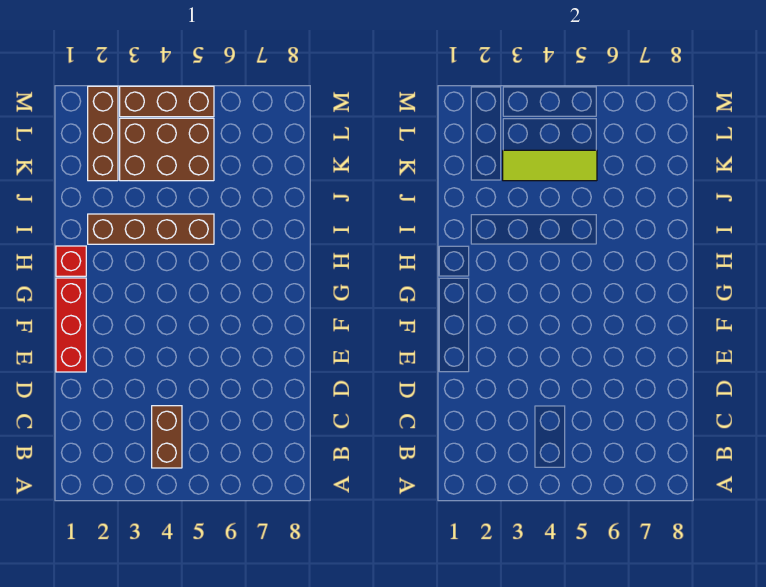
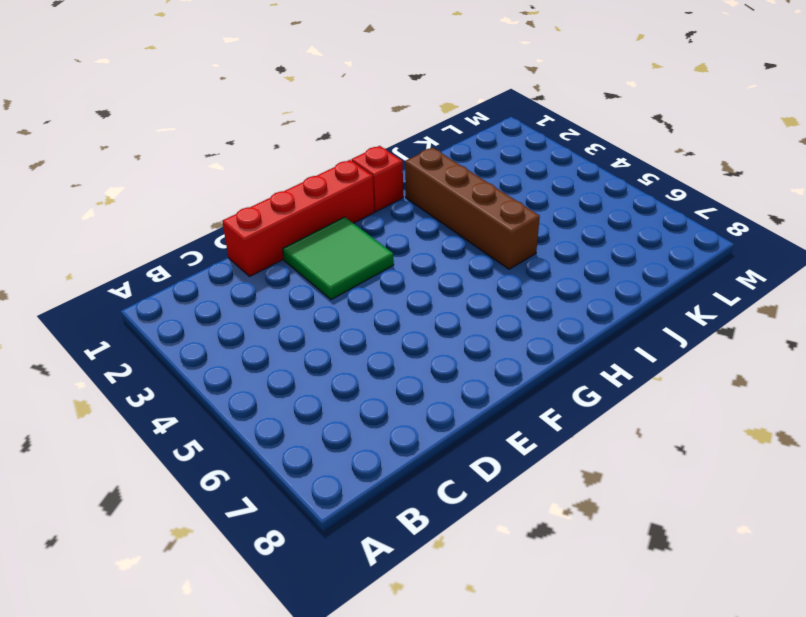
red brick D1:G1 level 1 -> red brick E1:G1 level 1
green tile E2:F3 level 1 -> none
none -> brown brick B4:C4 level 1
none -> brown brick K2:M2 level 1

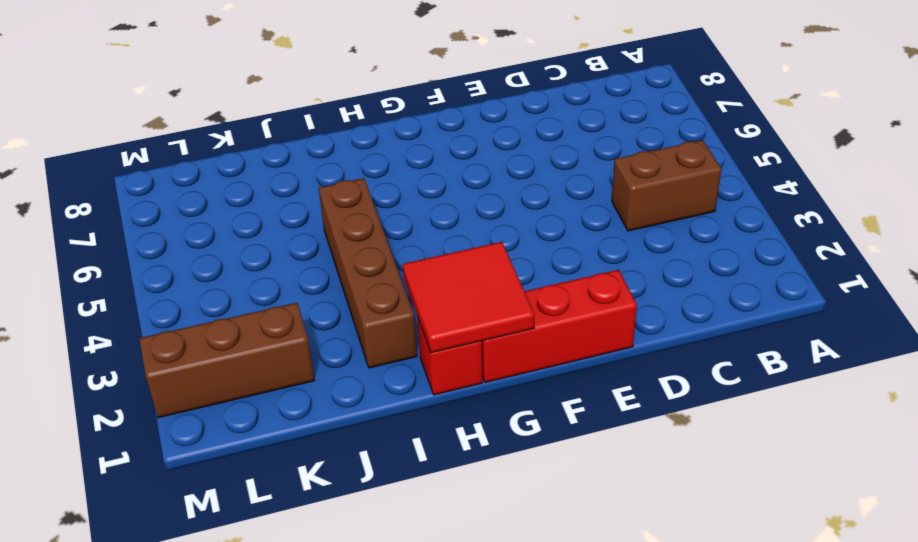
red tile G1:H2 level 2 -> none
none -> brown brick K3:L5 level 1
none -> brown brick M3:M5 level 1

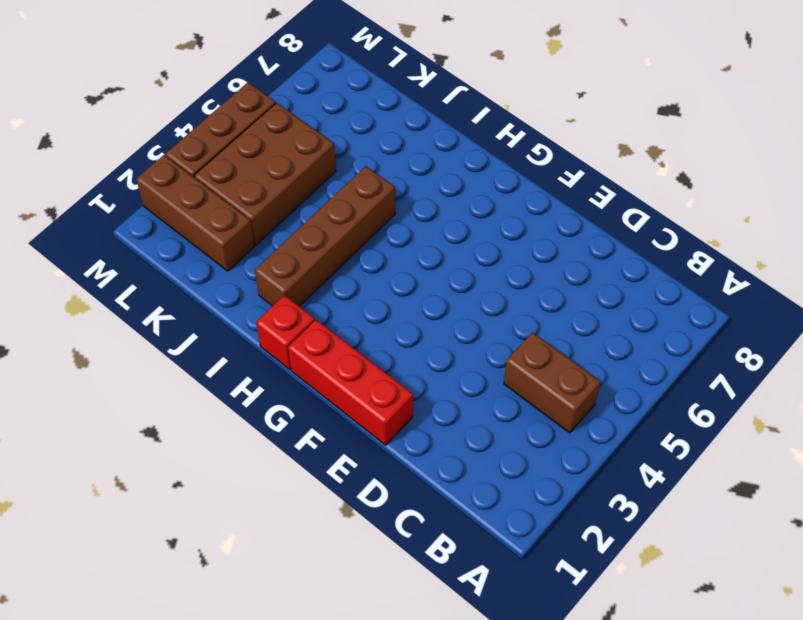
none -> lime tile K3:K5 level 2

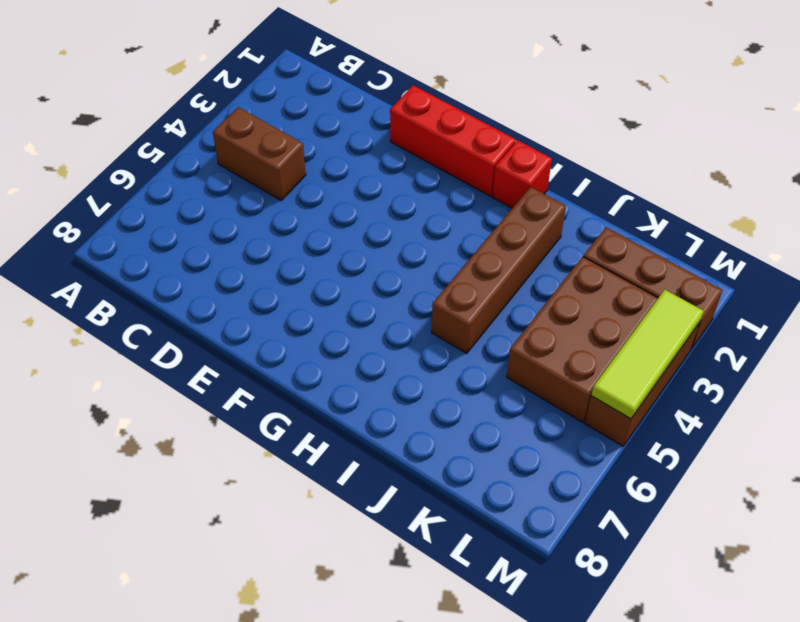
lime tile M3:M5 level 2 -> lime tile K3:K5 level 2

